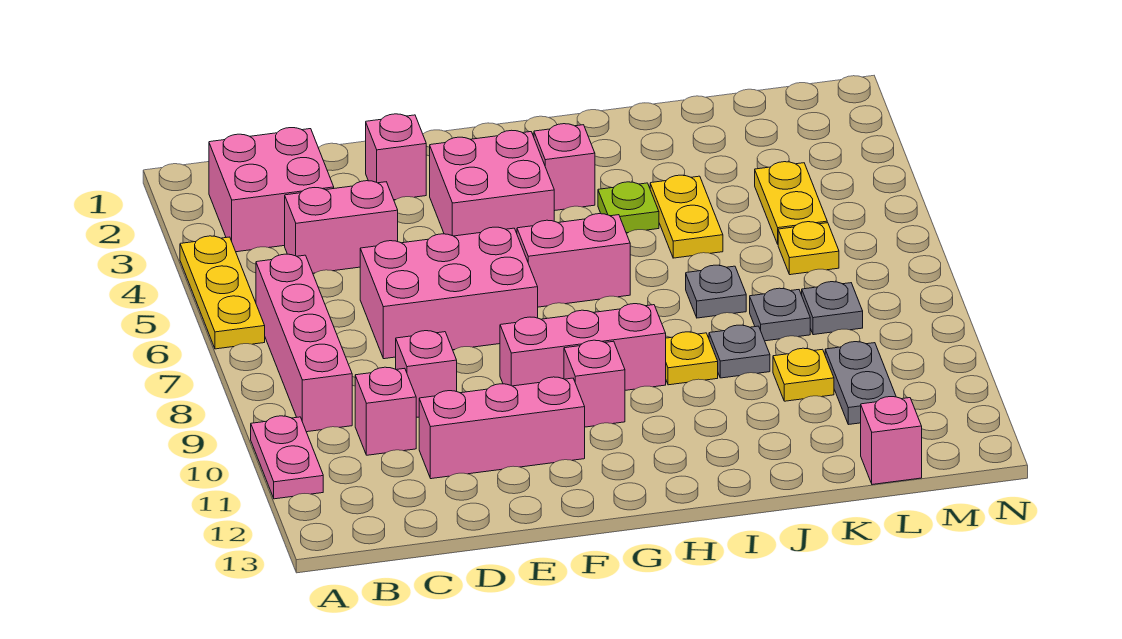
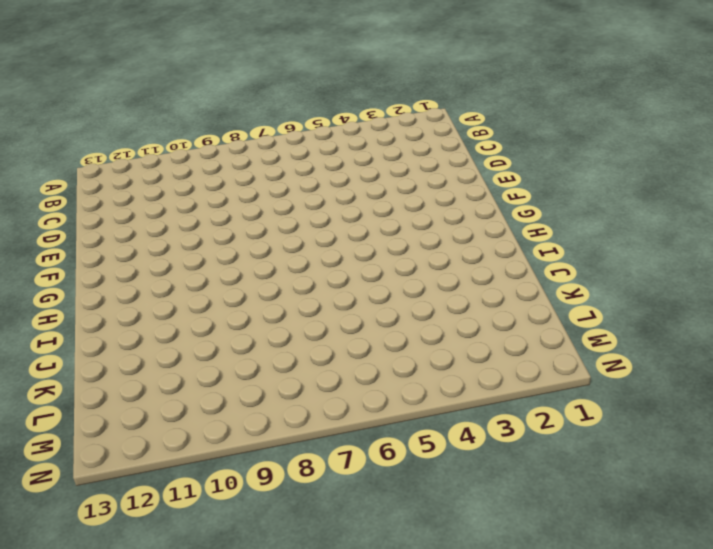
none -> yellow plate A4:A6 level 1
none -> pink plate A10:A11 level 1
none -> pink brick B2:C3 level 1

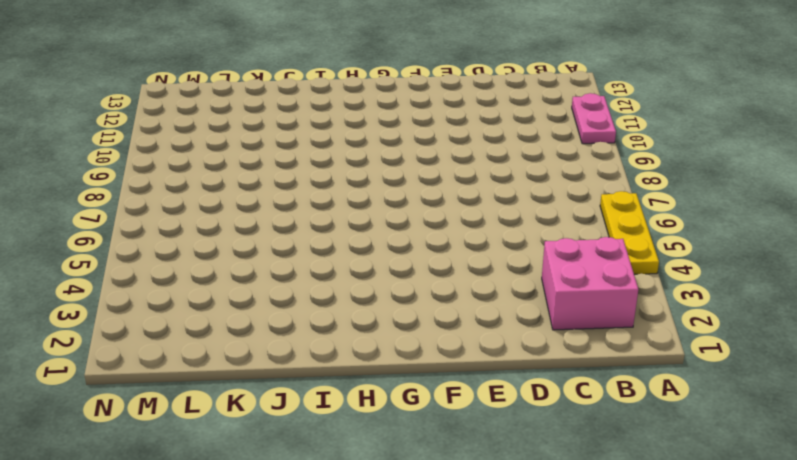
none -> pink brick B6:B9 level 1
none -> pink brick C4:D4 level 1
none -> pink brick C10 level 1

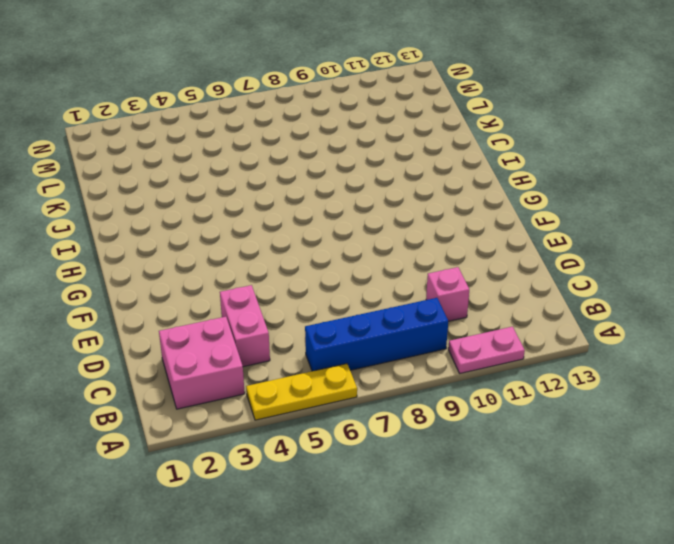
blue brick B6:B9 level 1 -> pink brick B6:B9 level 1
none -> pink brick D6:F7 level 1
none -> pink brick D9 level 1
none -> pink brick D11:F11 level 1

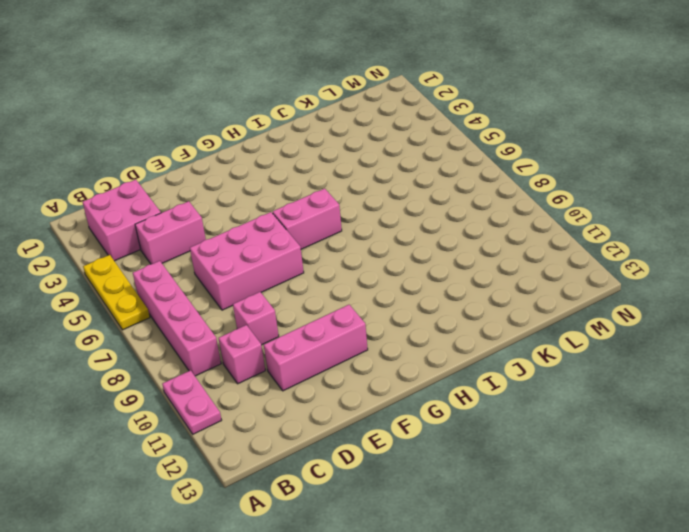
none -> pink brick E2 level 1
none -> pink brick F3:G4 level 1
none -> pink brick F9:H9 level 1

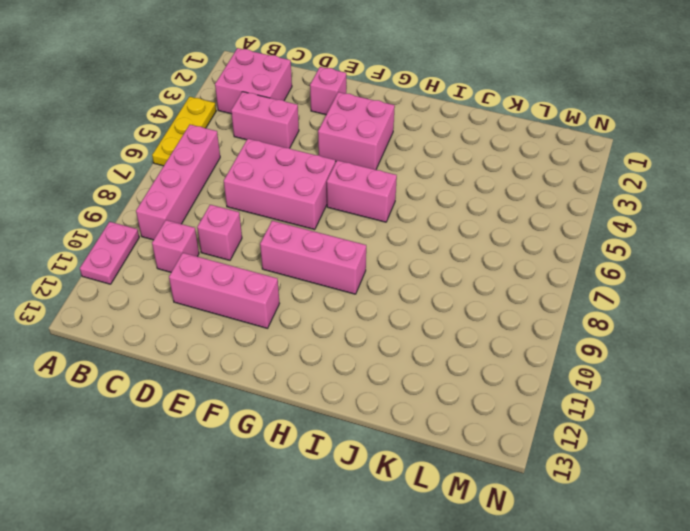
none -> pink brick G10 level 1
none -> pink brick H3 level 1
none -> lime plate I4 level 1

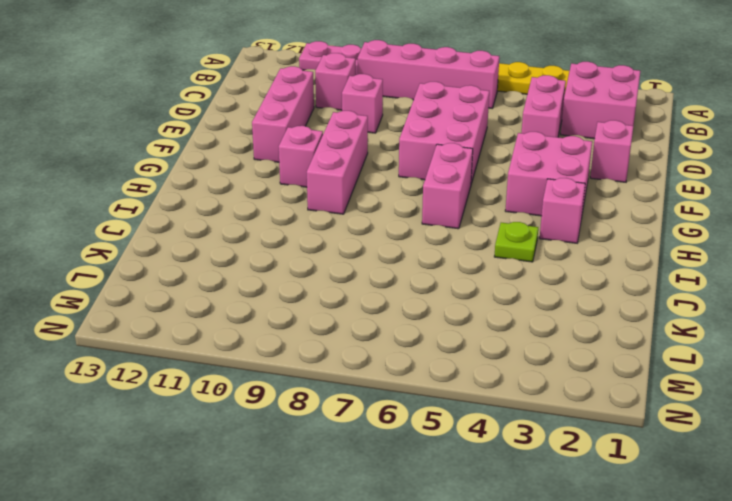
none -> yellow plate I9 level 1
none -> yellow plate J4:J5 level 1
none -> grey plate J7 level 1

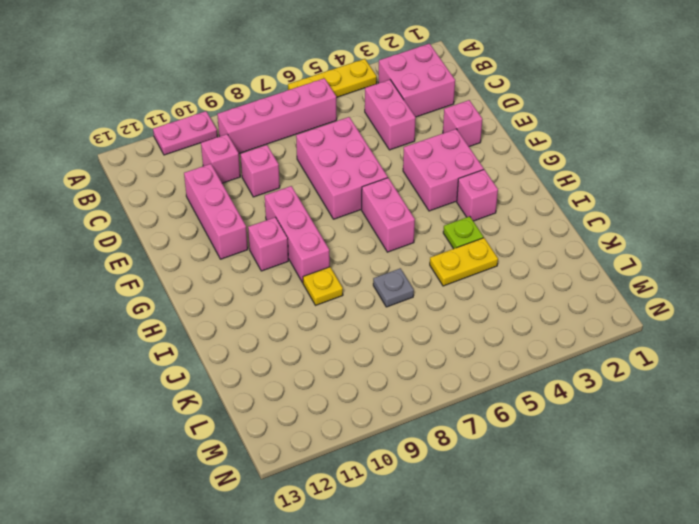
none -> grey plate J9 level 1
none -> grey plate K8 level 1
none -> yellow plate K10 level 1

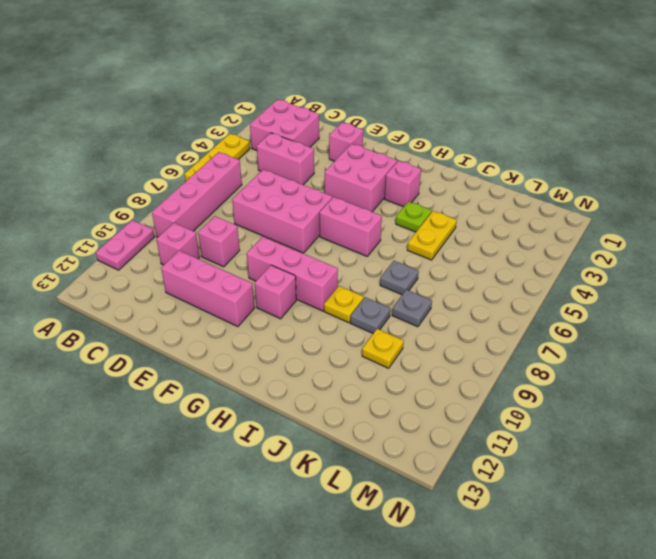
none -> yellow plate L4:L5 level 1
none -> yellow plate L6 level 1
none -> grey plate L8 level 1

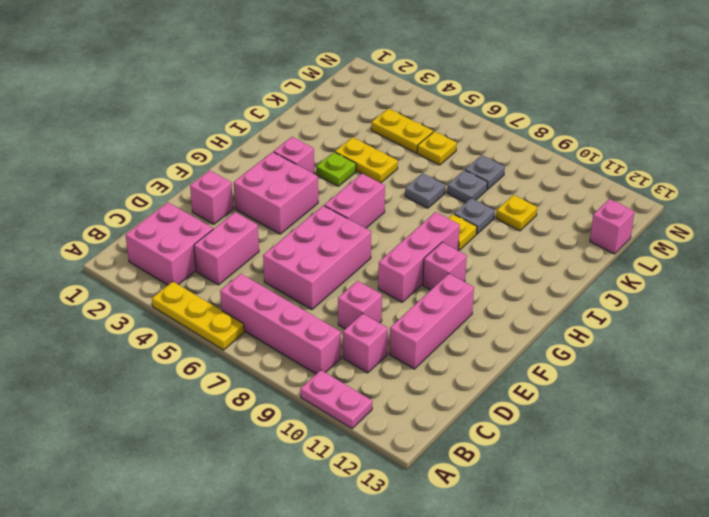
none -> grey plate L10:L11 level 1

